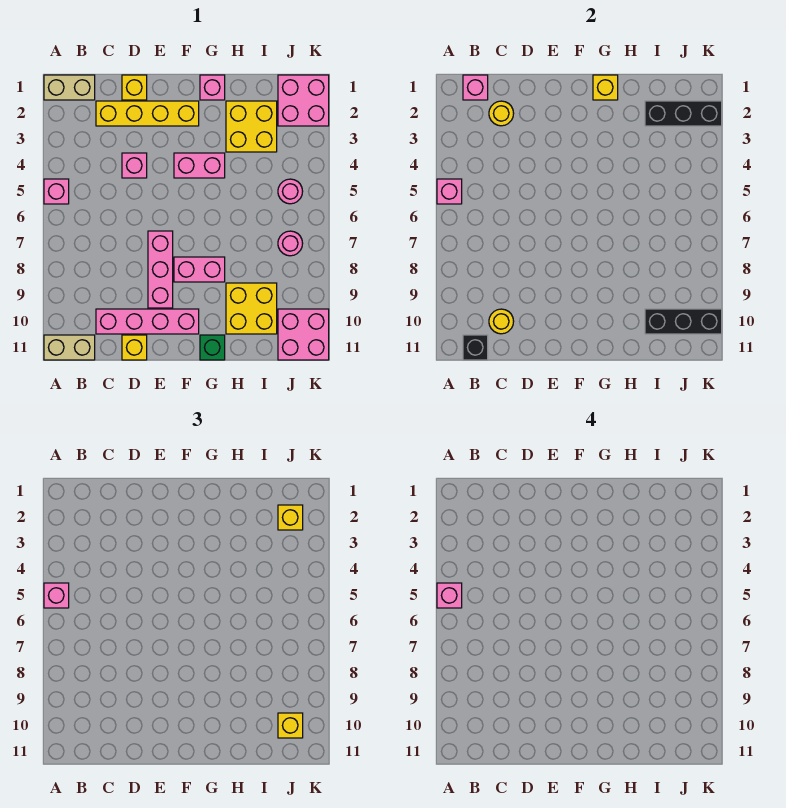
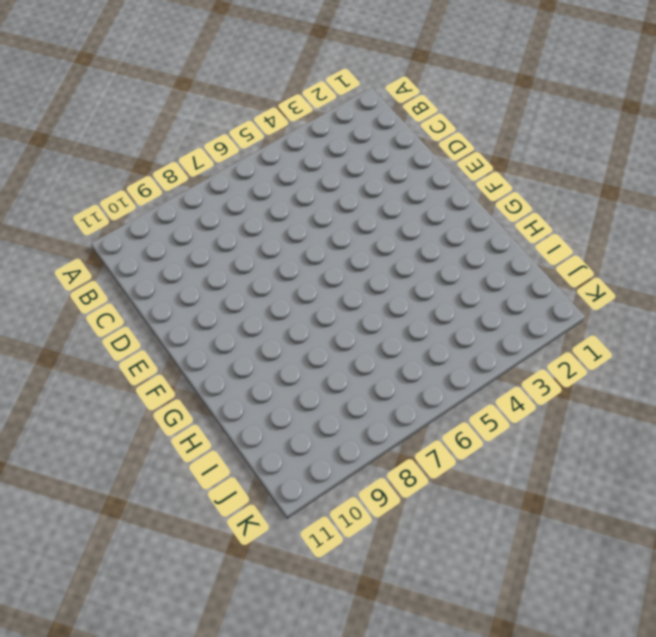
none -> tan brick A1:B1 level 1
none -> pink brick A5 level 1
none -> tan brick A11:B11 level 1
none -> yellow brick C2:F2 level 1

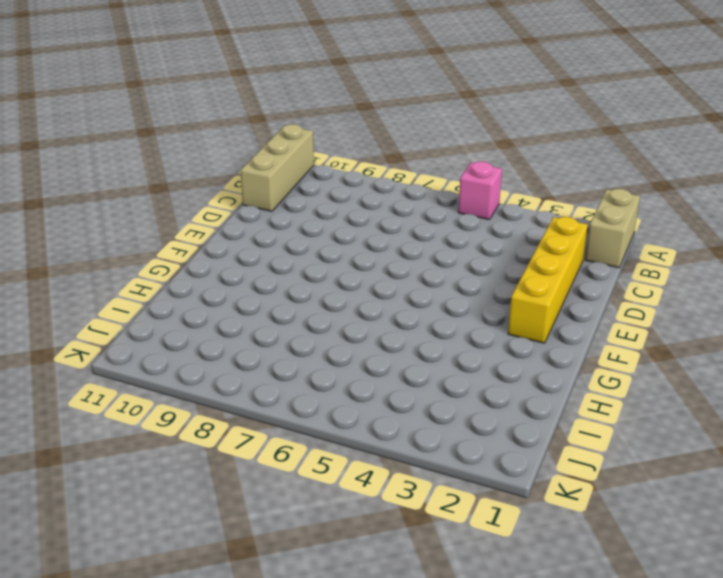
tan brick A11:C11 level 1 -> tan brick A11:B11 level 1
none -> pink brick C10:F10 level 1
none -> yellow brick D1 level 1
none -> pink brick D4 level 1
none -> yellow brick D11 level 1

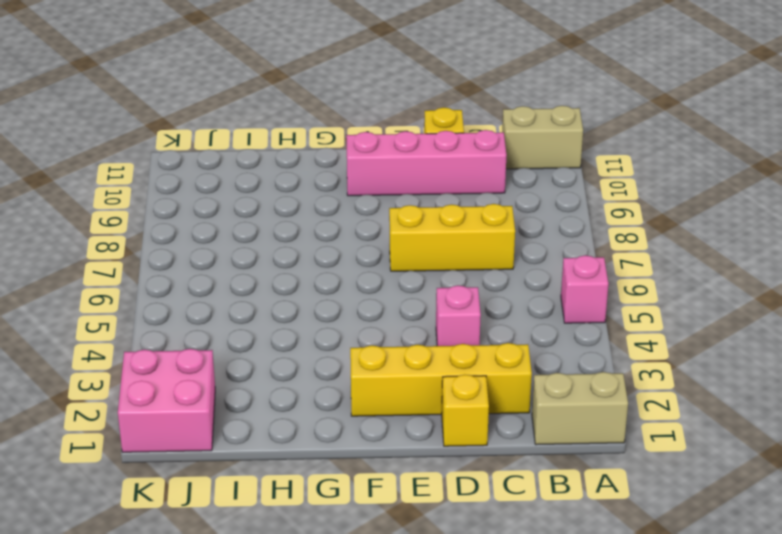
yellow brick C7:E7 level 1 -> pink brick E7:E9 level 1
none -> pink brick F4:G4 level 1
none -> pink brick F8:G8 level 1
none -> pink brick G1 level 1
none -> green brick G11 level 1

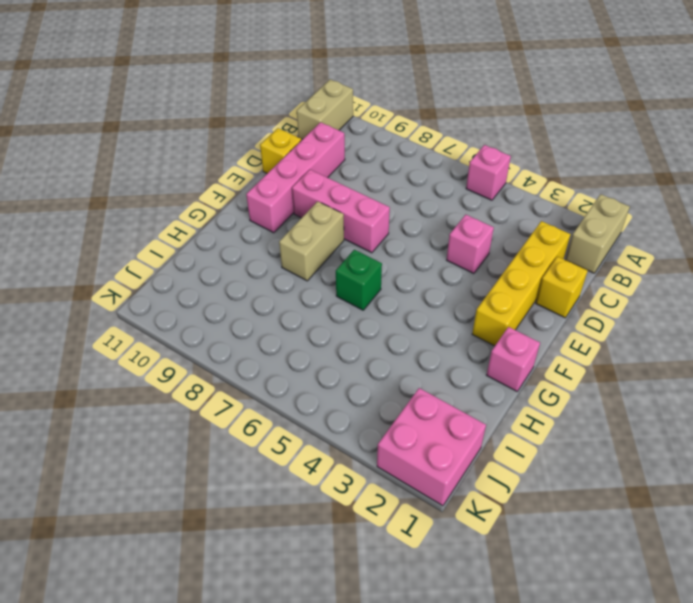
tan brick F8:G8 level 1 -> pink brick F8:G8 level 1
green brick G6 level 1 -> green brick G11 level 1
none -> pink brick F4:G4 level 1
none -> yellow brick H2:I3 level 1
none -> yellow brick H9:I10 level 1
none -> pink round brick J5 level 1

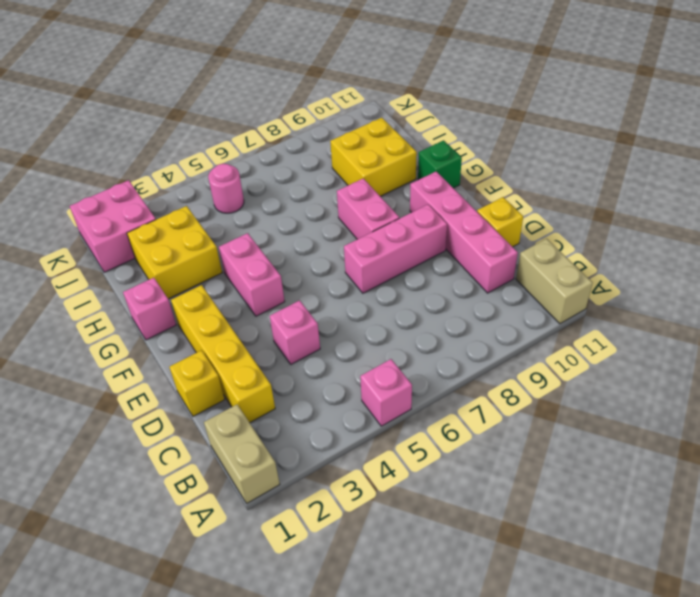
none -> pink round brick J7 level 1
none -> pink brick J10:K11 level 1
none -> pink brick A5 level 2
none -> pink brick B1 level 2

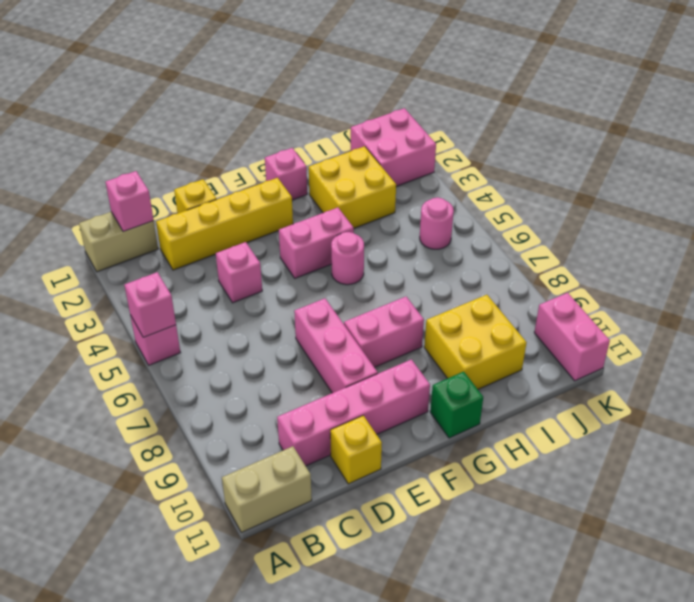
pink round brick G5 level 1 -> pink round brick J7 level 1
pink brick K10:K11 level 1 -> pink brick J10:K11 level 1
none -> black brick B11 level 2
none -> yellow round brick C2 level 2
none -> yellow round brick C10 level 2
none -> yellow brick G1 level 2

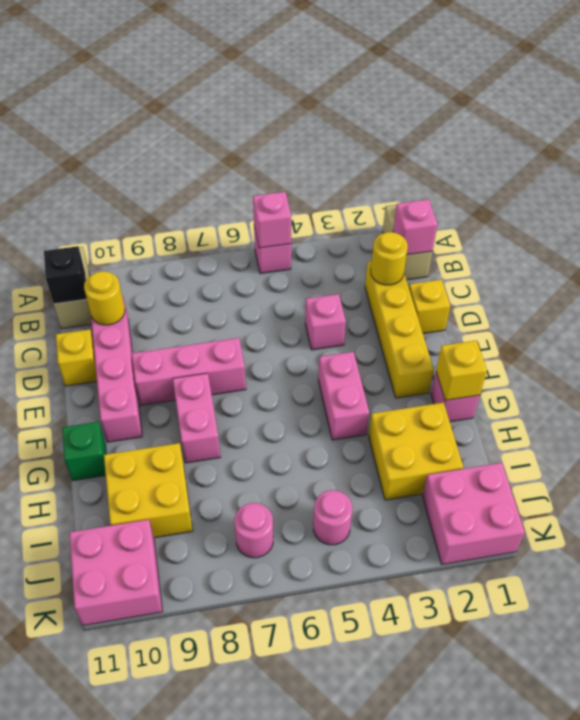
none -> black brick I2:K2 level 2
none -> black brick I10:K10 level 2
none -> pink brick A5 level 3
none -> yellow brick J2 level 3

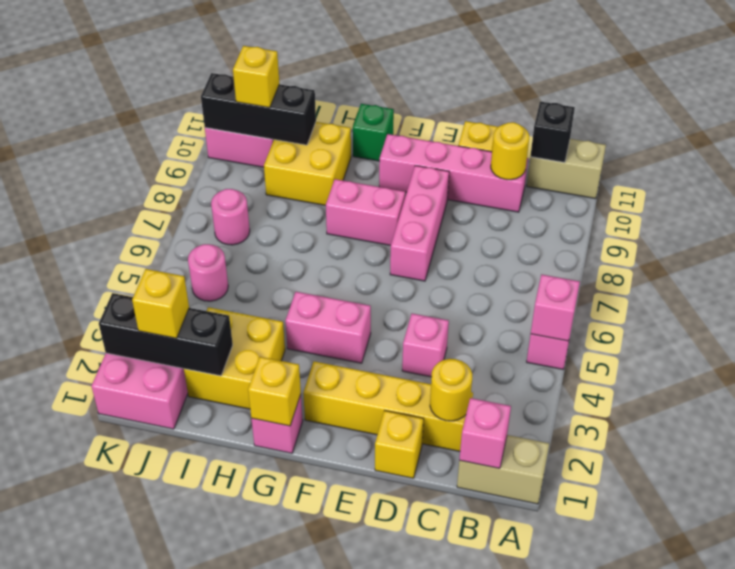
none -> pink brick A5 level 3
none -> pink brick A5 level 4

